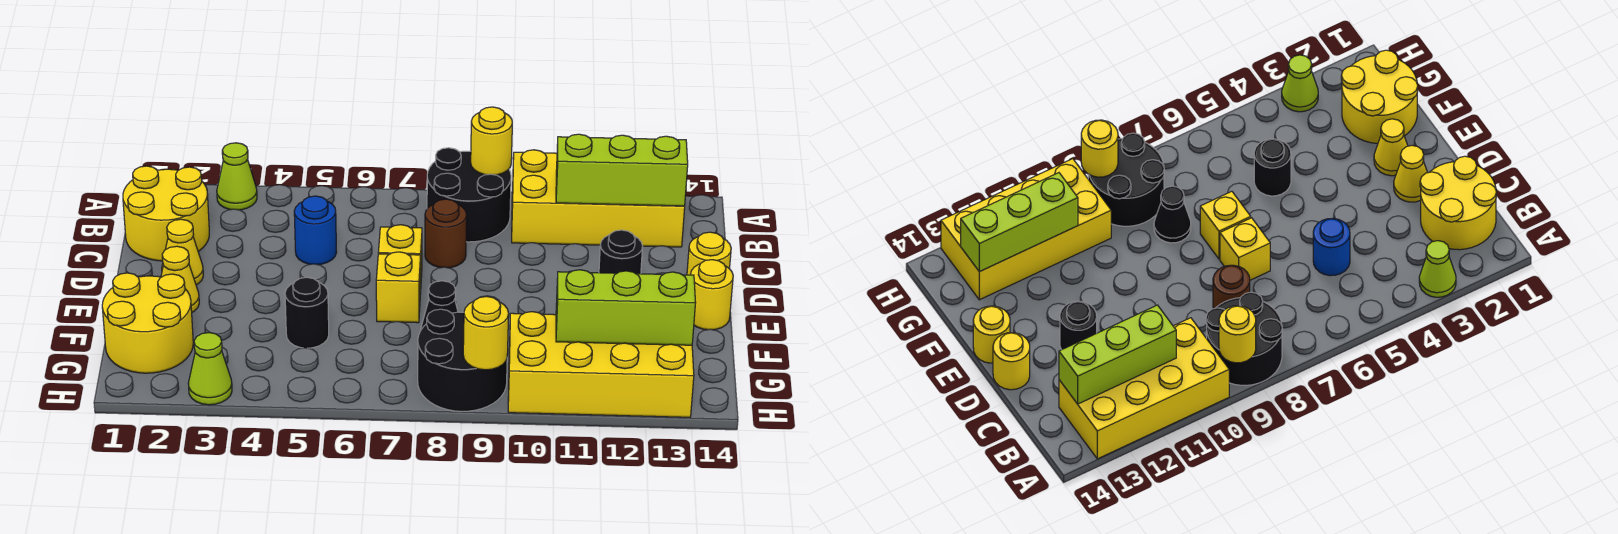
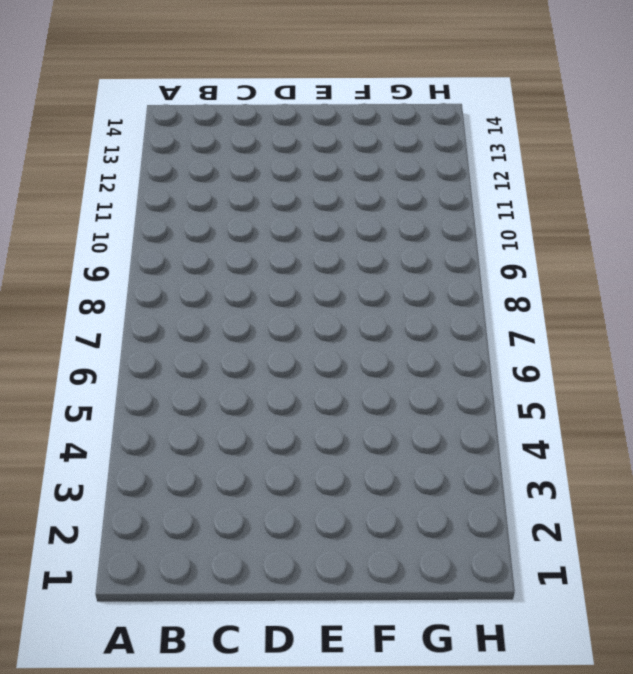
none -> lime cone A3 level 1
none -> black round brick A8:B9 level 1
none -> yellow brick A10:B13 level 1

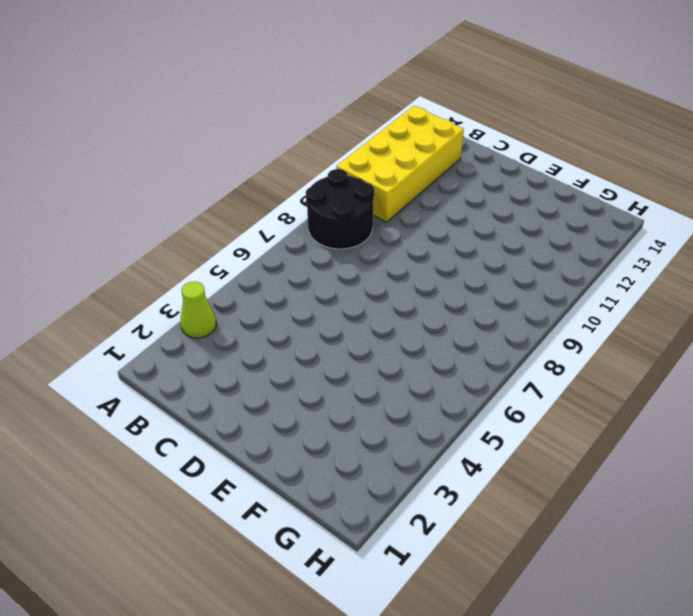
none -> yellow round brick B1:C2 level 1
none -> blue round brick C5 level 1
none -> brown round brick C8 level 1

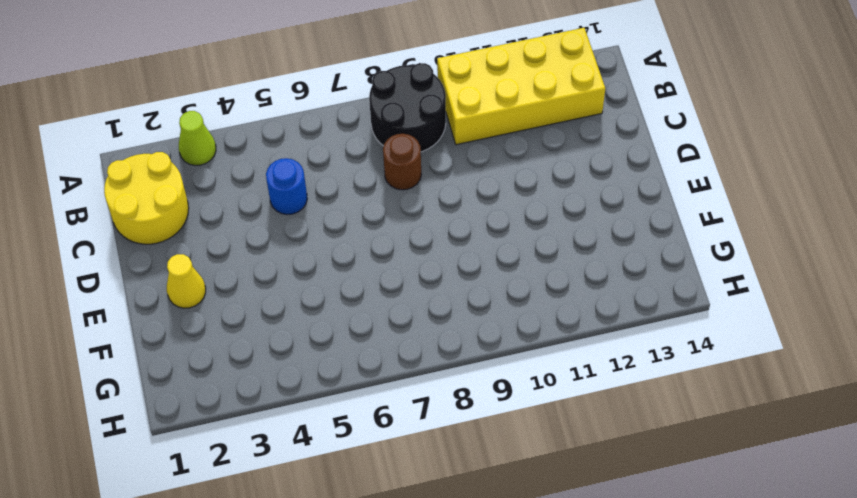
none -> yellow cone D2 level 1
none -> yellow brick D7 level 1
none -> black round brick D12 level 1

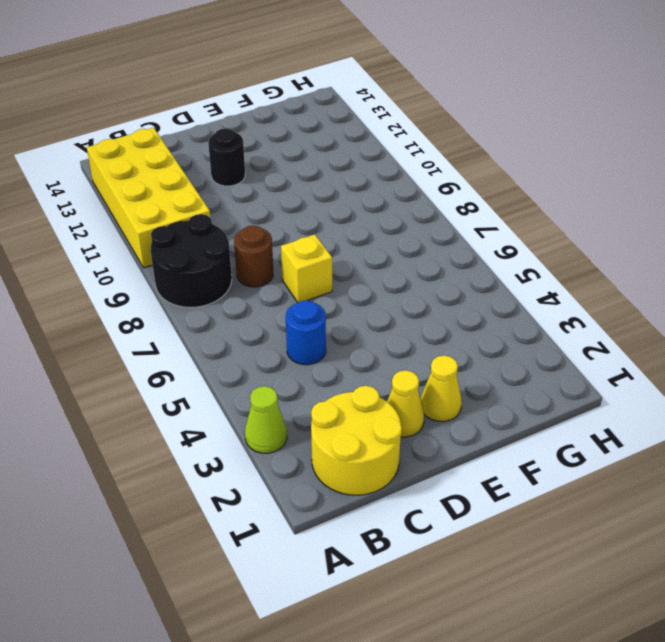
none -> yellow round brick D14 level 1
none -> yellow brick E7 level 1
none -> yellow round brick E14 level 1

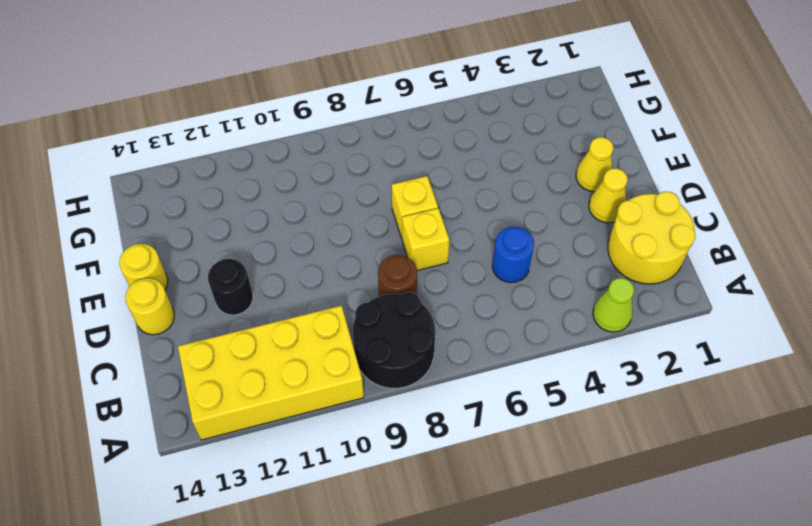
none -> yellow round brick F1:G2 level 1
none -> black round brick F5 level 1
none -> black cone F8 level 1

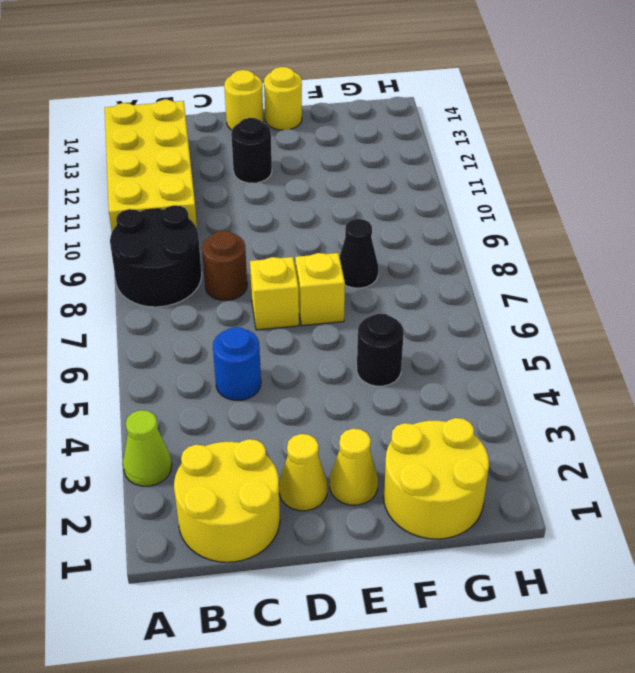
none -> black round brick G8:H9 level 1
none -> yellow brick G10:H13 level 1
none -> lime cone H3 level 1

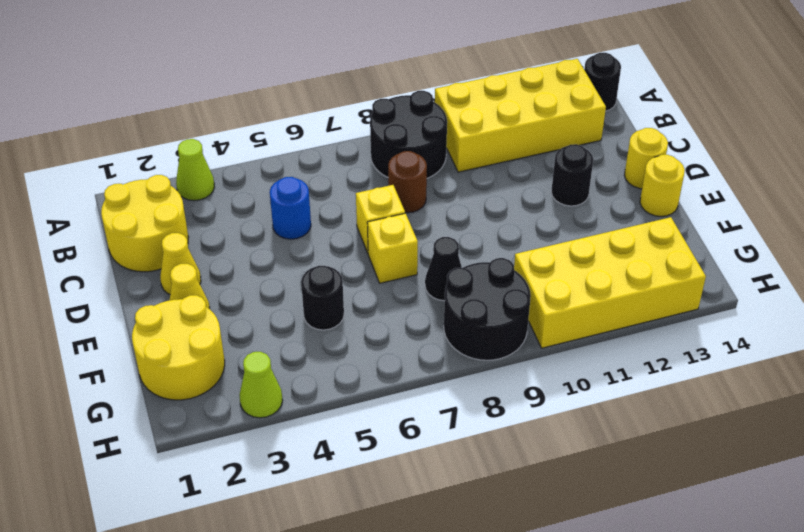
black round brick A14 level 1 -> none
none -> yellow round brick A9 level 2
none -> lime brick B11:B13 level 2
none -> lime brick G11:G13 level 2

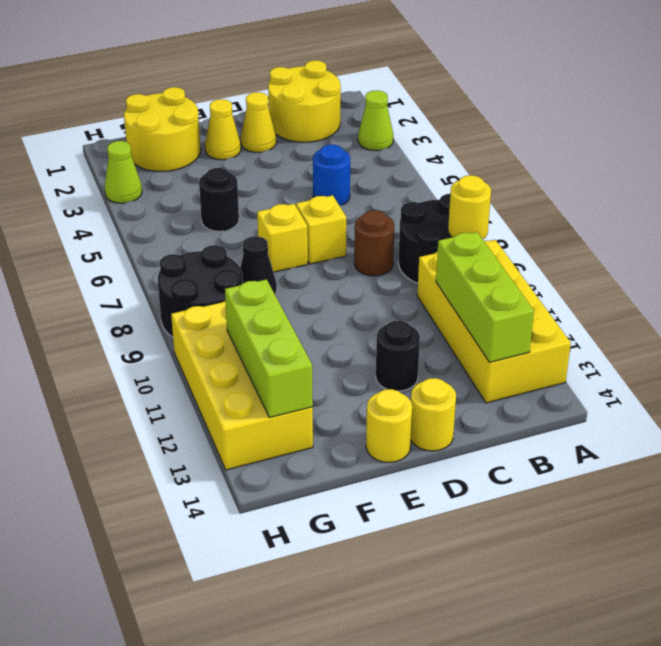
none -> yellow round brick H9 level 2

